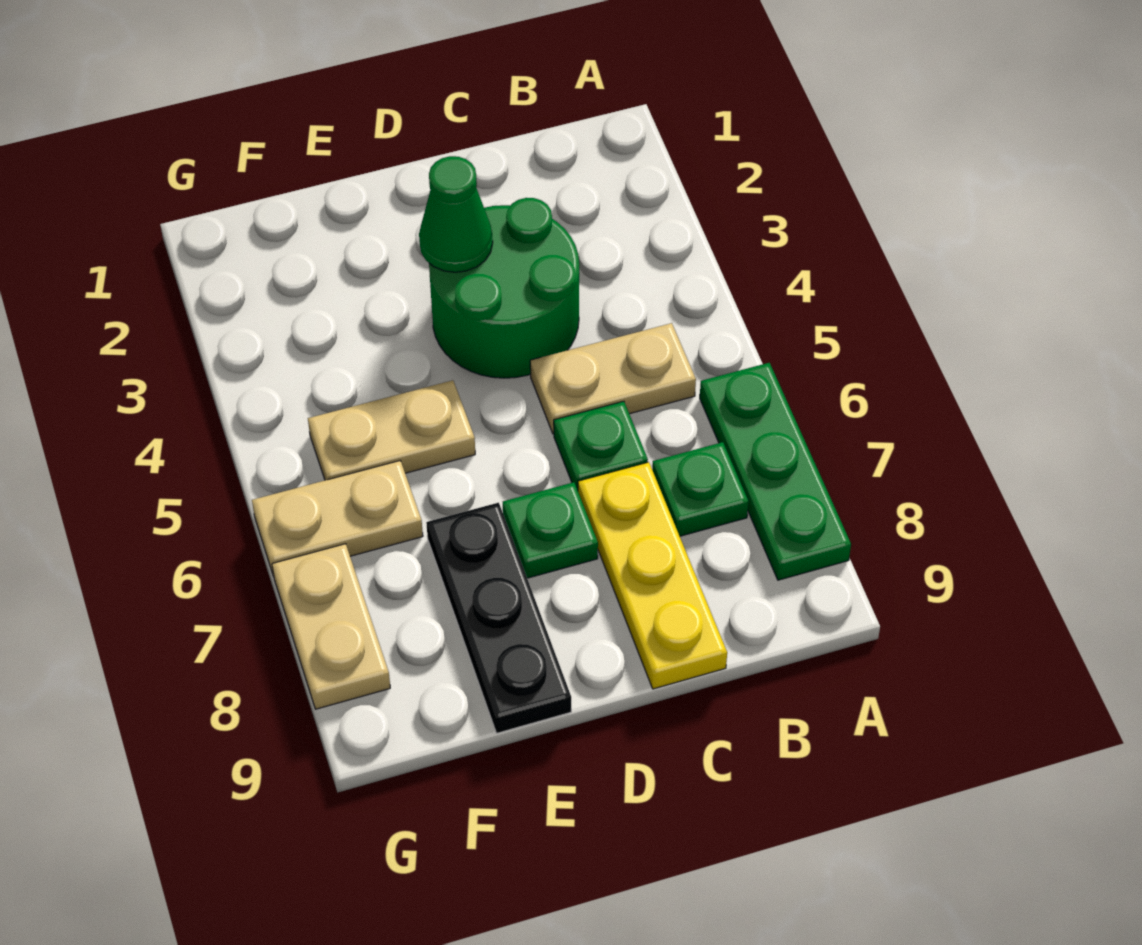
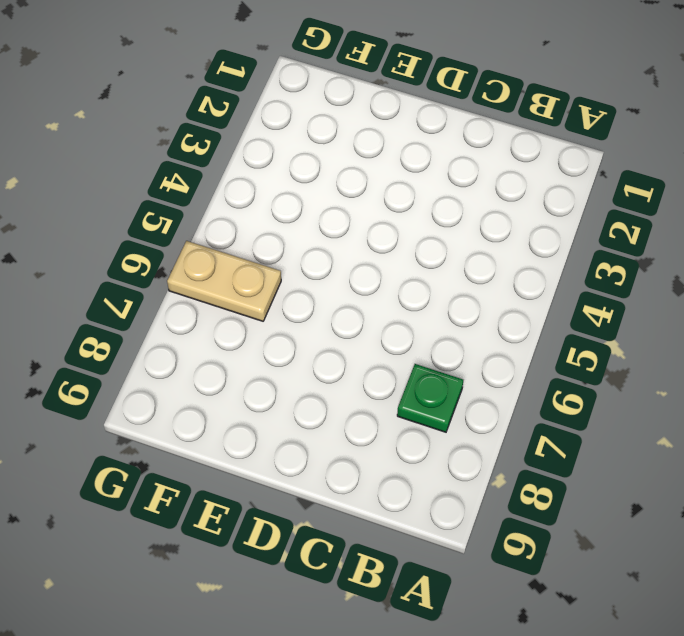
none -> green plate A6:A8 level 1
none -> tan plate B5:C5 level 1
none -> green round brick C3:D4 level 1

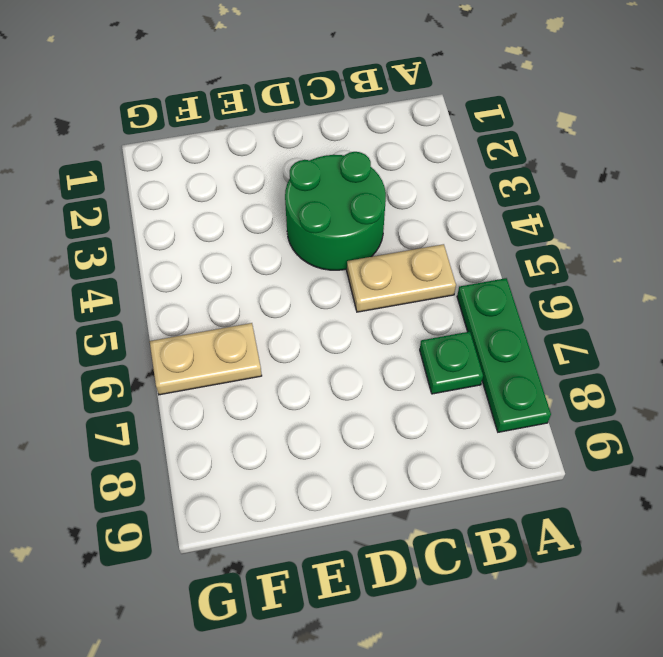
none -> green plate C6 level 1
none -> yellow plate C7:C9 level 1
none -> green plate D7 level 1

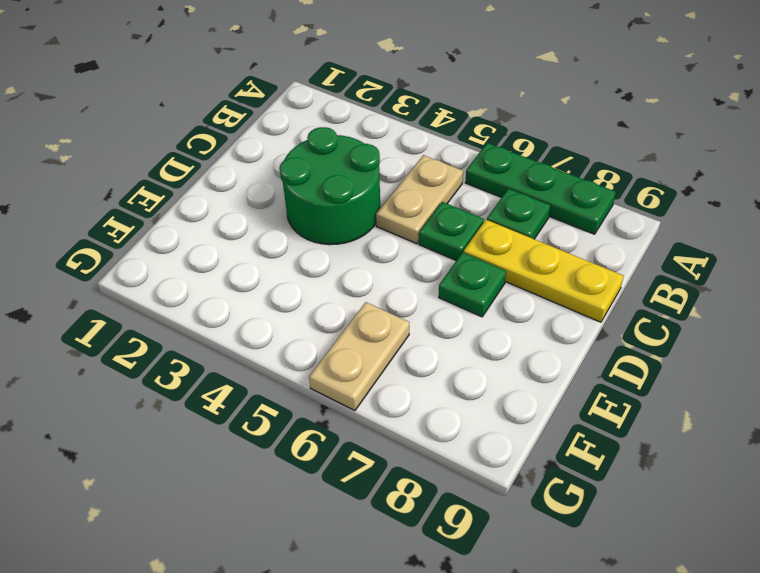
none -> tan plate E5:F5 level 1
none -> black plate E7:E9 level 1
none -> tan plate G7:G8 level 1

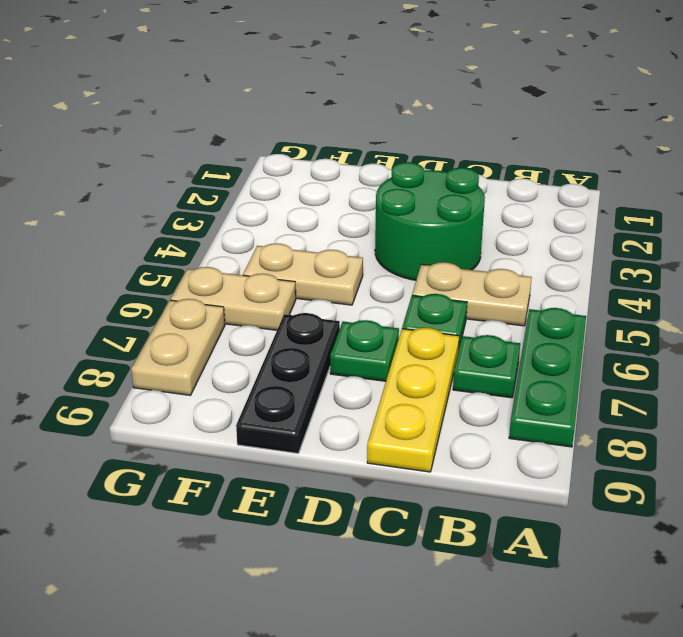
none -> green cone D3 level 2

